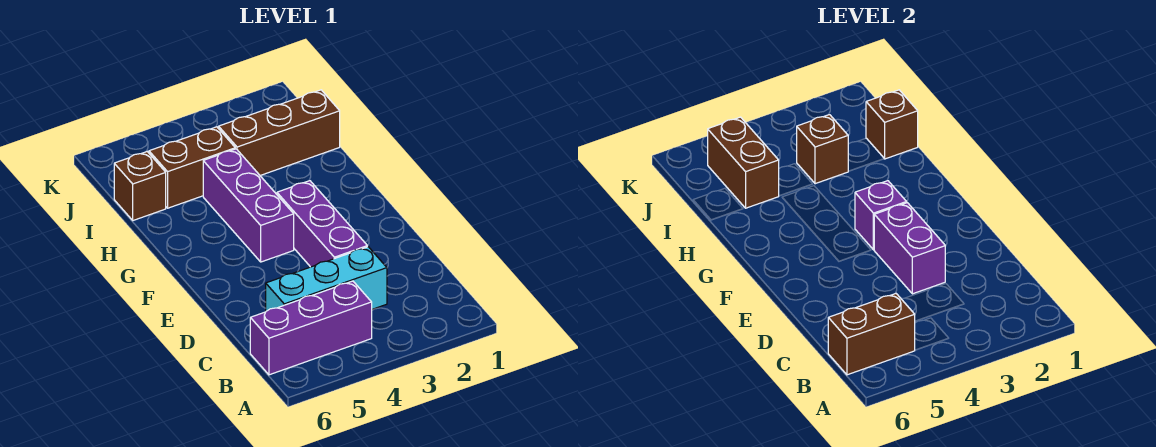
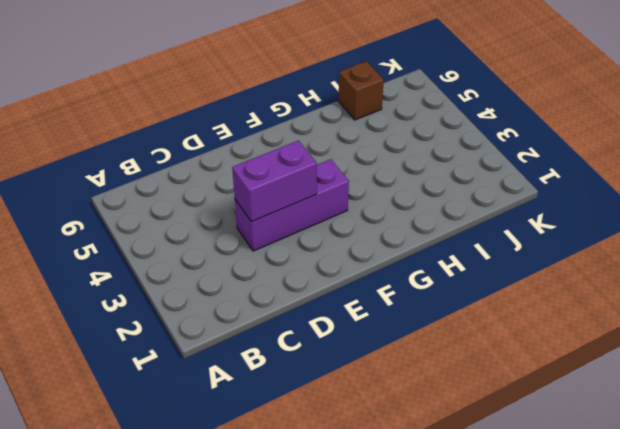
none -> purple brick B4:B6 level 1
none -> cyan brick C3:C5 level 1
none -> purple brick F4:H4 level 1

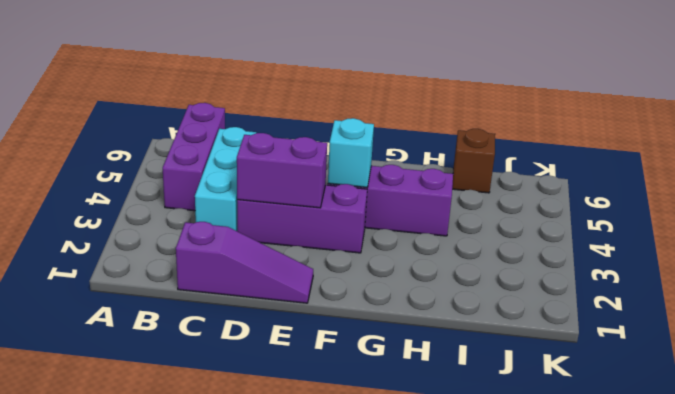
purple slope C1:E1 level 1 top C -> none
cyan brick F4 level 2 -> none
none -> brown brick I1:I3 level 1
none -> brown brick I4:I5 level 1
none -> brown brick B5:B6 level 2

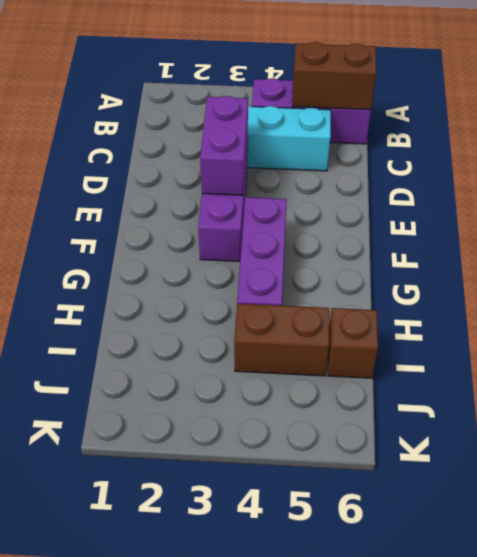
none -> brown brick I1:I3 level 1
none -> purple brick F3 level 2
none -> brown brick I1 level 2

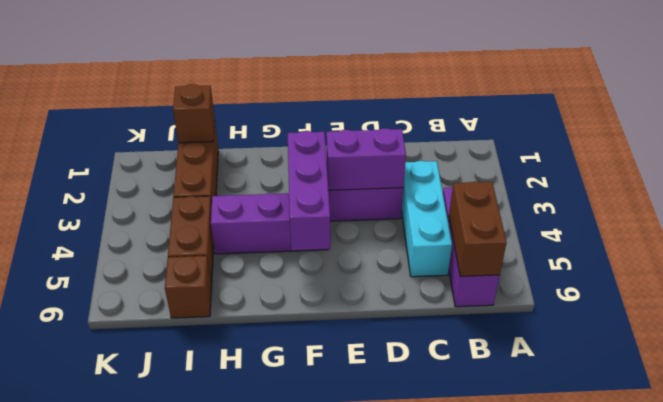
purple brick F3:F5 level 2 -> purple brick F3 level 2
none -> brown brick I3 level 2
none -> brown brick I5:J5 level 2

